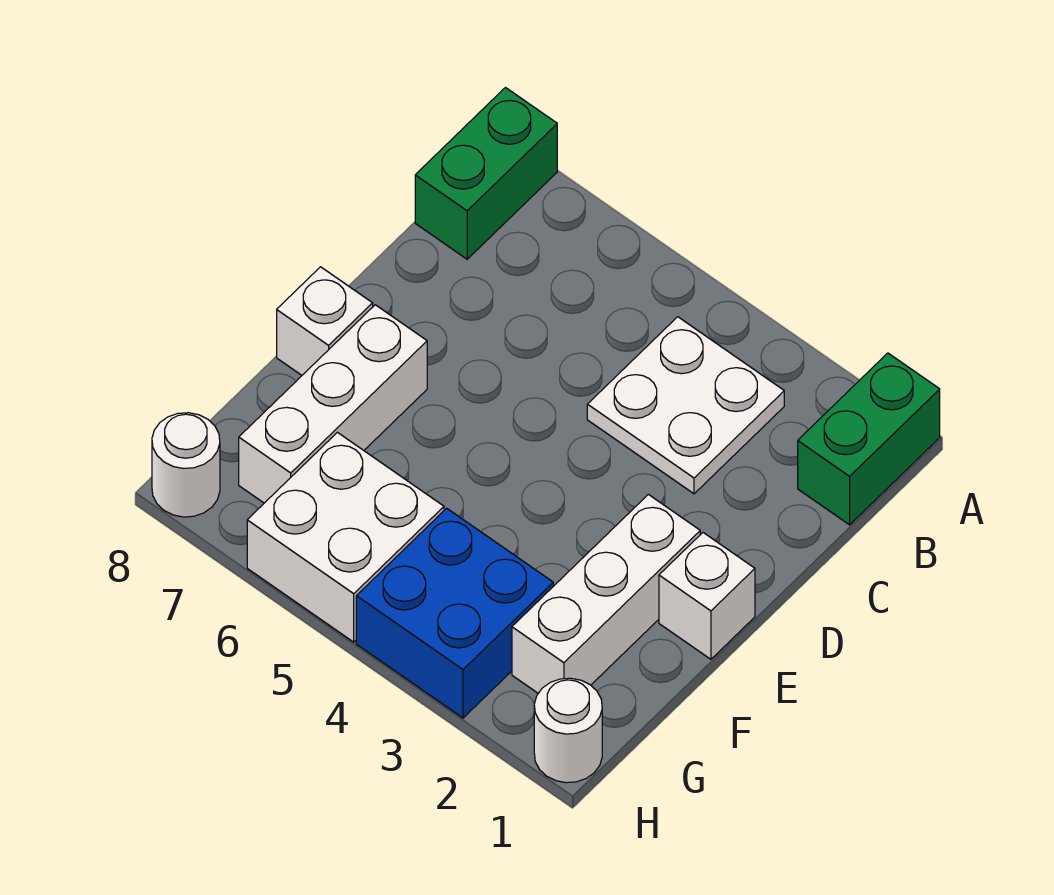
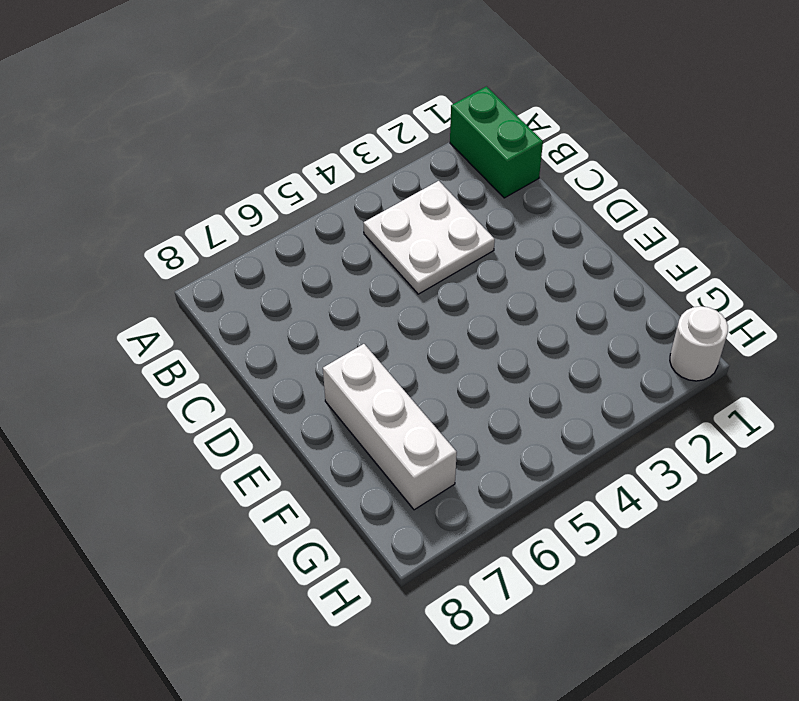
none -> green brick A8:B8 level 1
none -> white brick E1 level 1

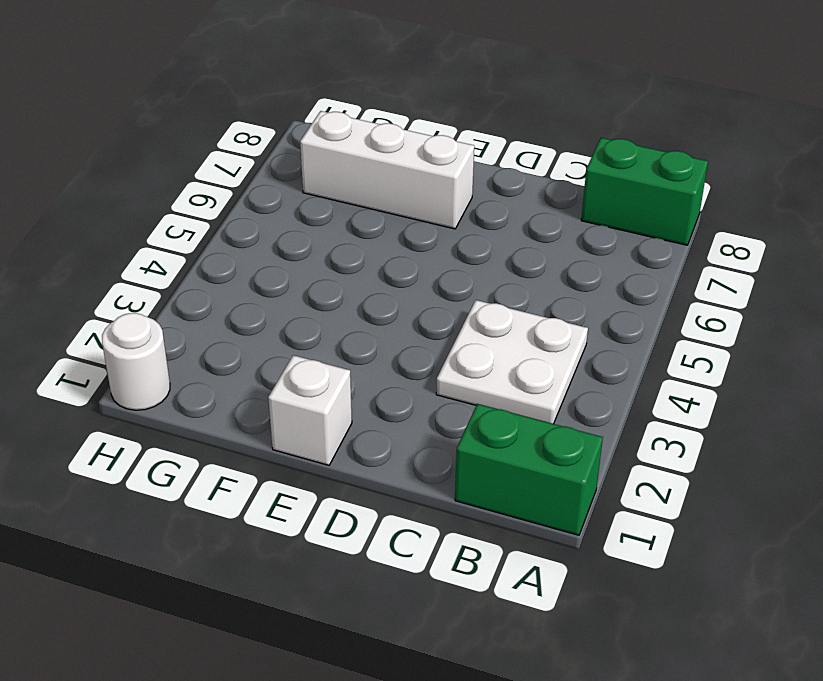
none -> white brick E2:G2 level 1
none -> white brick E8 level 1

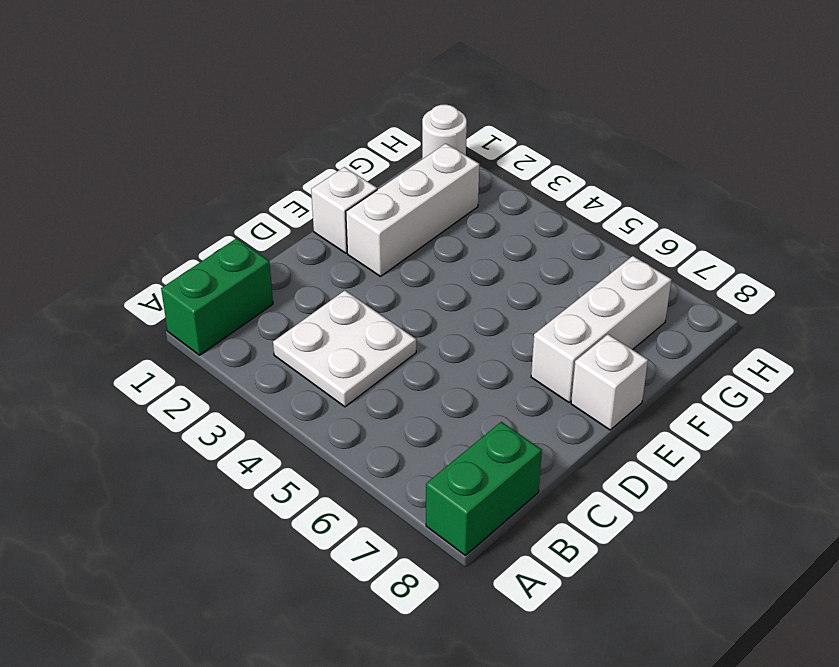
none -> blue brick G3:H4 level 1
none -> white brick G5:H6 level 1

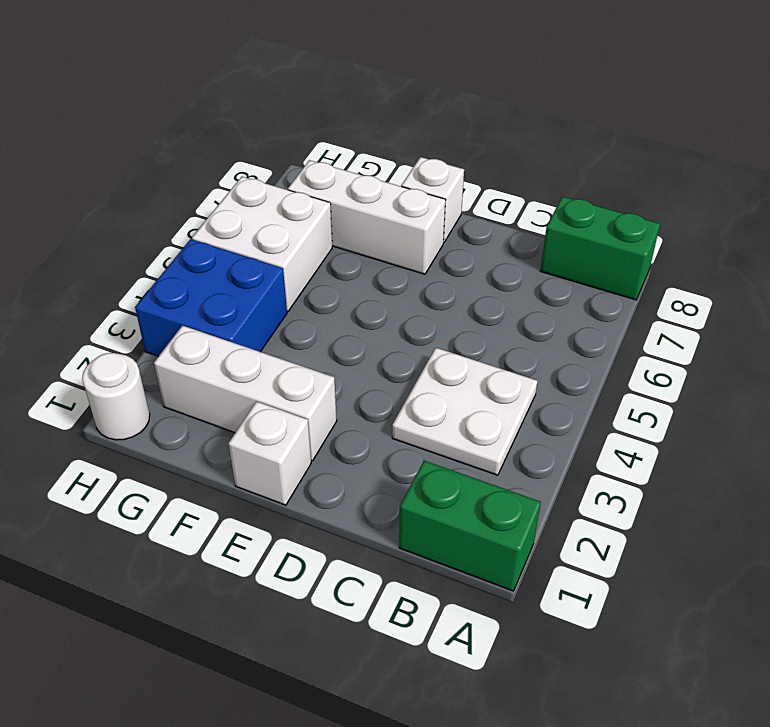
none -> white round brick H8 level 1

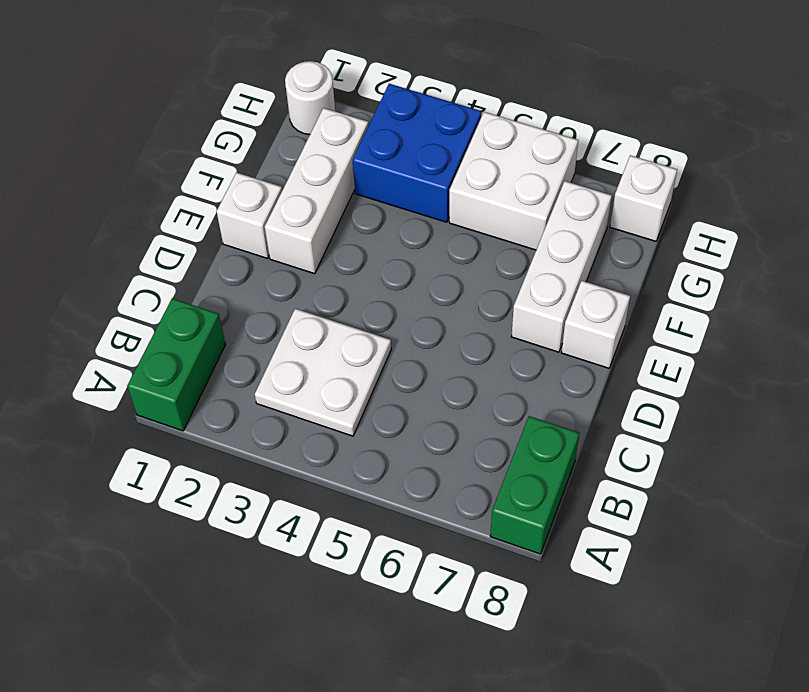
white brick H8 level 1 -> white round brick H8 level 1

